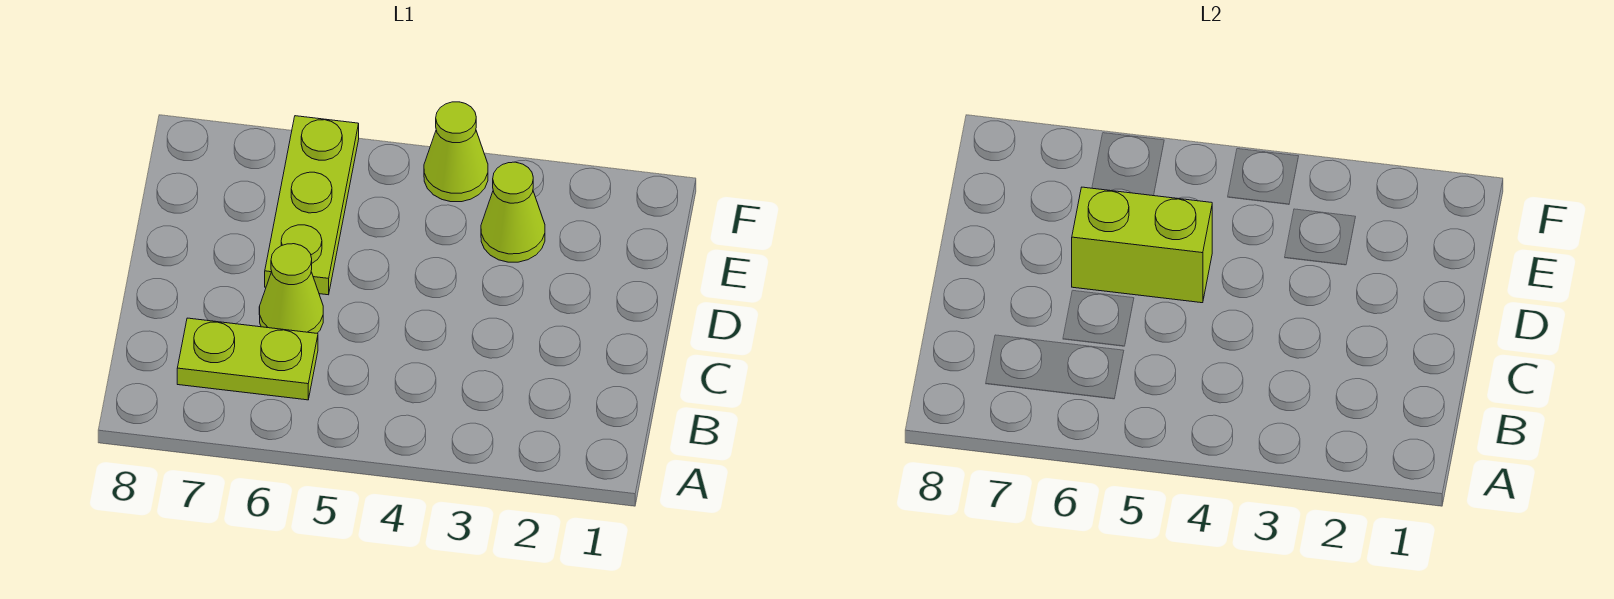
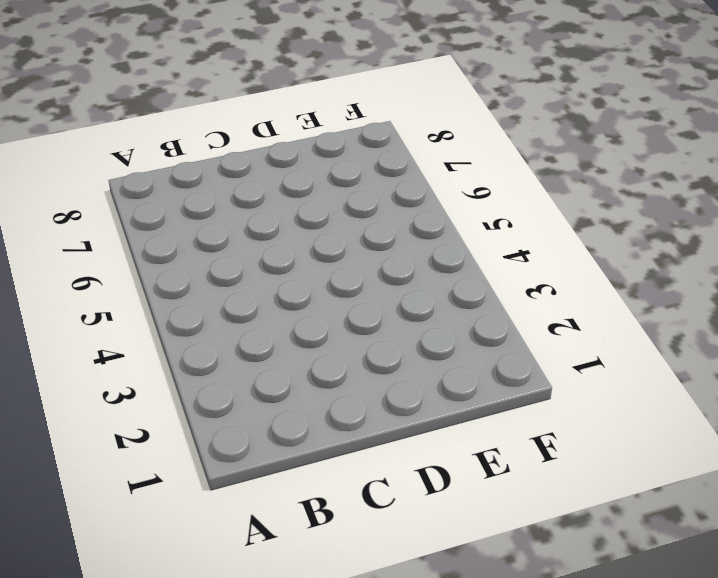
none -> lime plate B6:B7 level 1
none -> lime cone C6 level 1

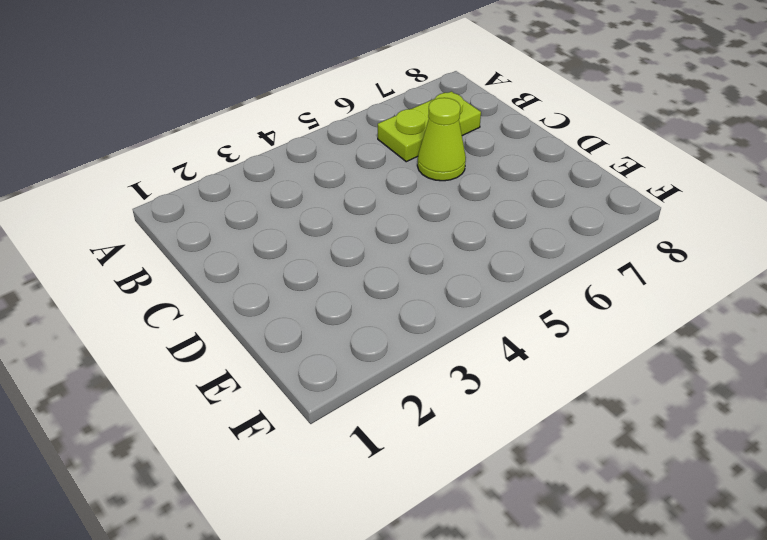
none -> lime plate D6:F6 level 1
none -> lime cone E3 level 1

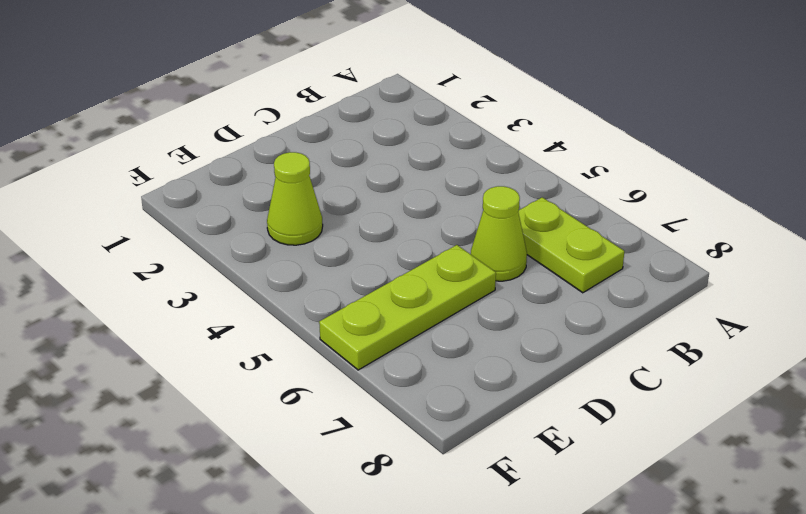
none -> lime cone F4 level 1
none -> lime brick D5:D6 level 2

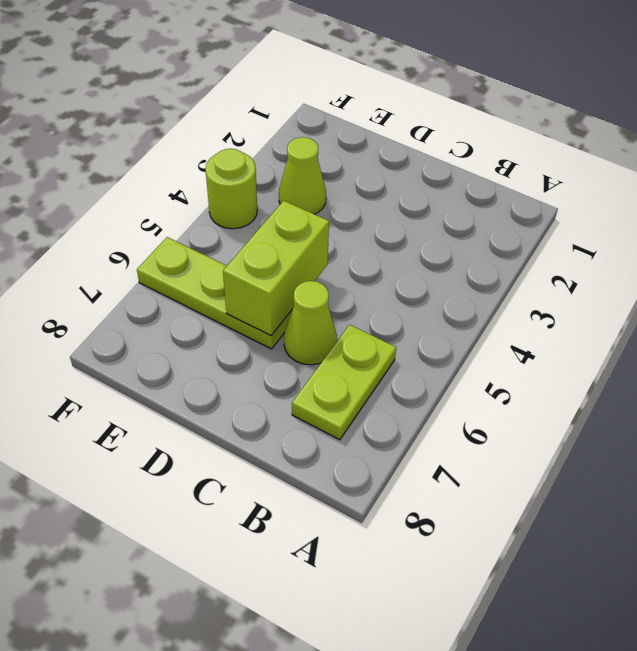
lime round brick F4 level 1 -> lime cone F4 level 1

